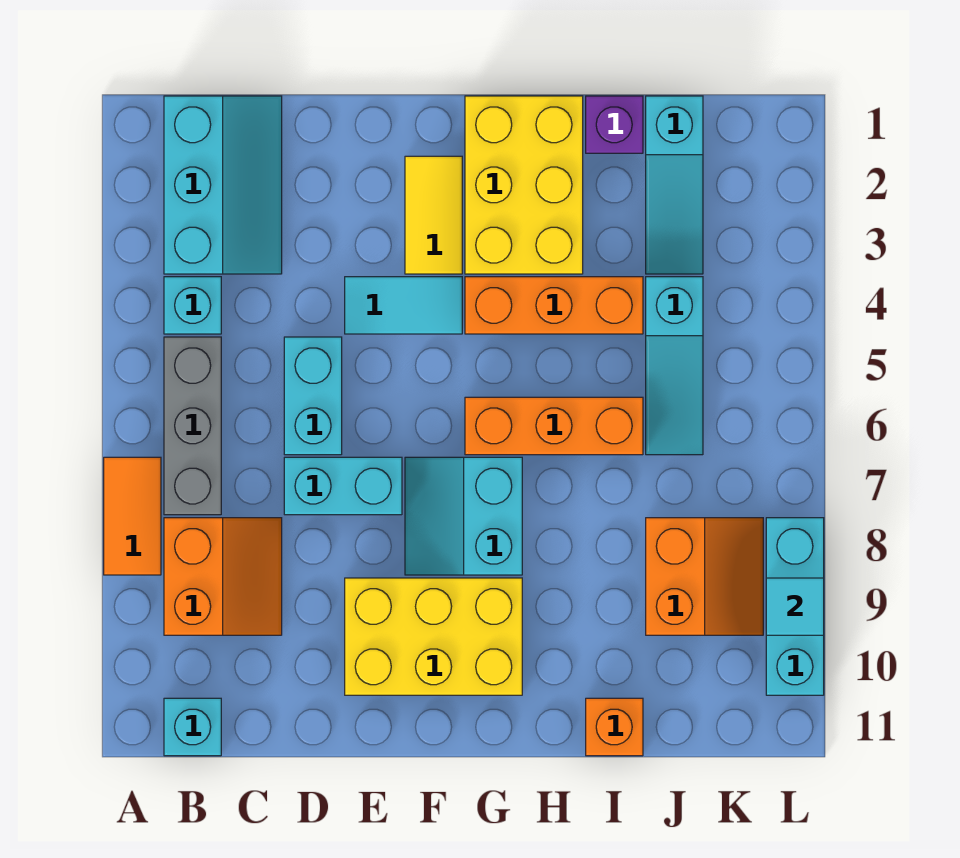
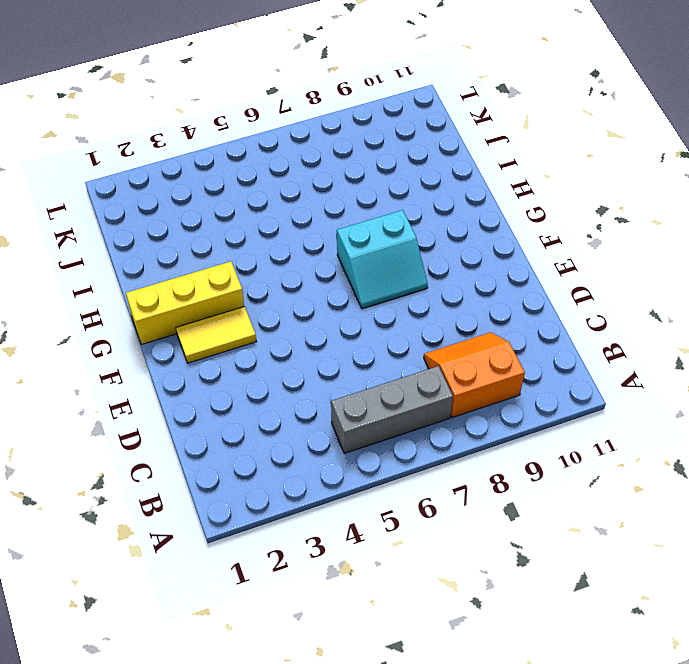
yellow brick G1:G3 level 1 -> yellow brick G1:H3 level 1
none -> orange tile A7:A8 level 1
none -> cyan slope B1:C3 level 1 top B
none -> cyan brick B4 level 1

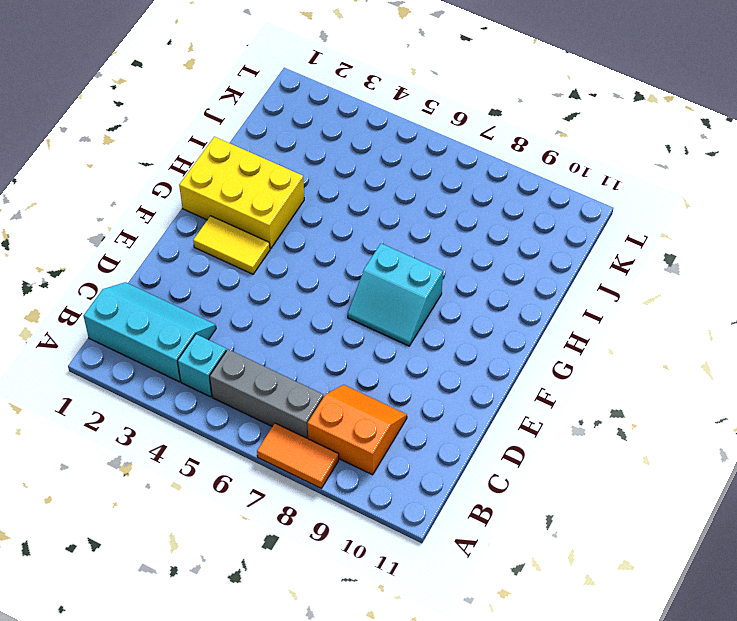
none -> cyan brick B11 level 1
none -> cyan brick D5:D6 level 1
none -> cyan brick D7:E7 level 1

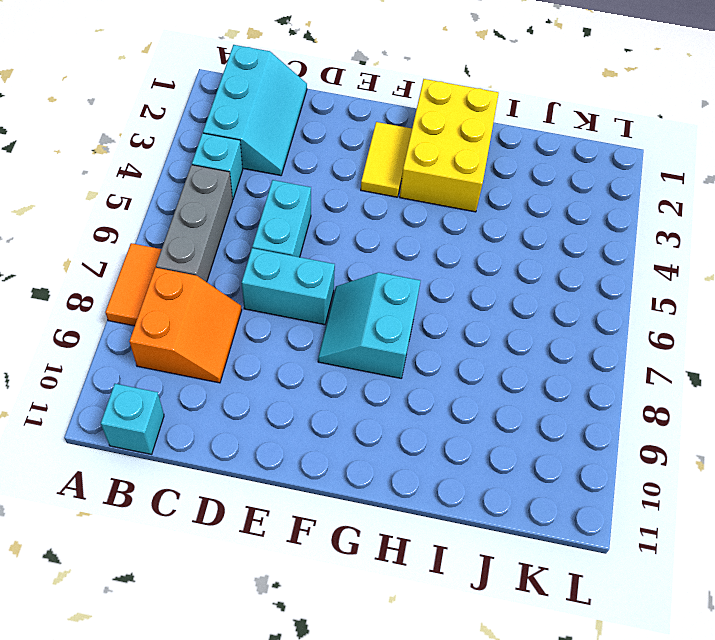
none -> cyan tile E4:F4 level 1
none -> yellow brick E9:G10 level 1
none -> orange brick G4:I4 level 1

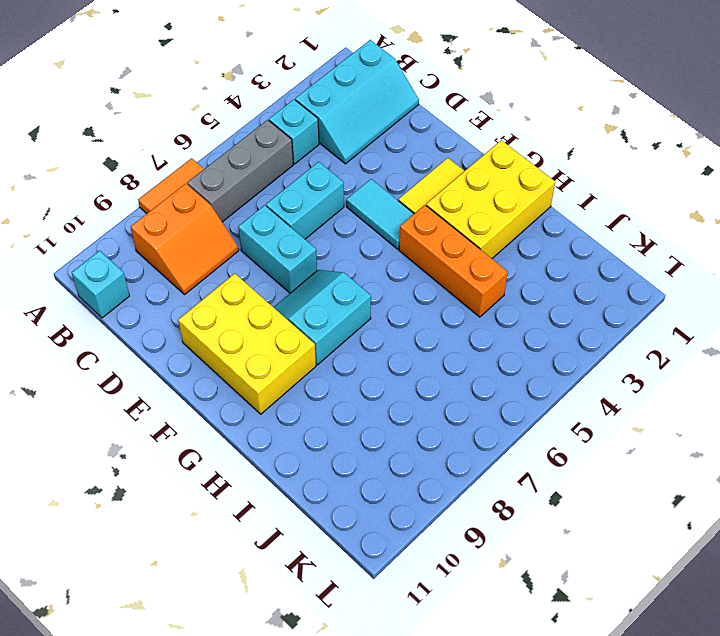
none -> orange brick G6:I6 level 1
none -> purple brick I1 level 1
none -> orange brick I11 level 1

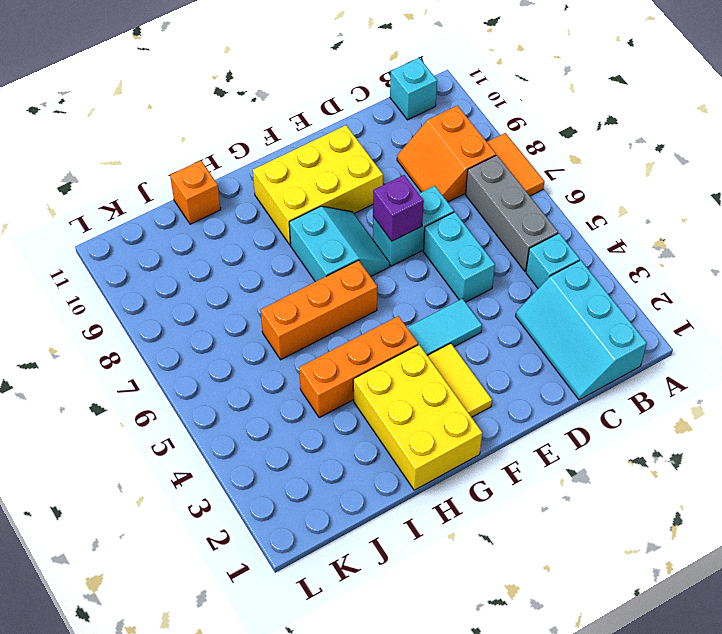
purple brick E7 level 2 -> purple brick I1 level 1
none -> cyan slope J1:J3 level 1 top 1
none -> cyan slope J4:J6 level 1 top 4
none -> orange slope J8:K9 level 1 top J

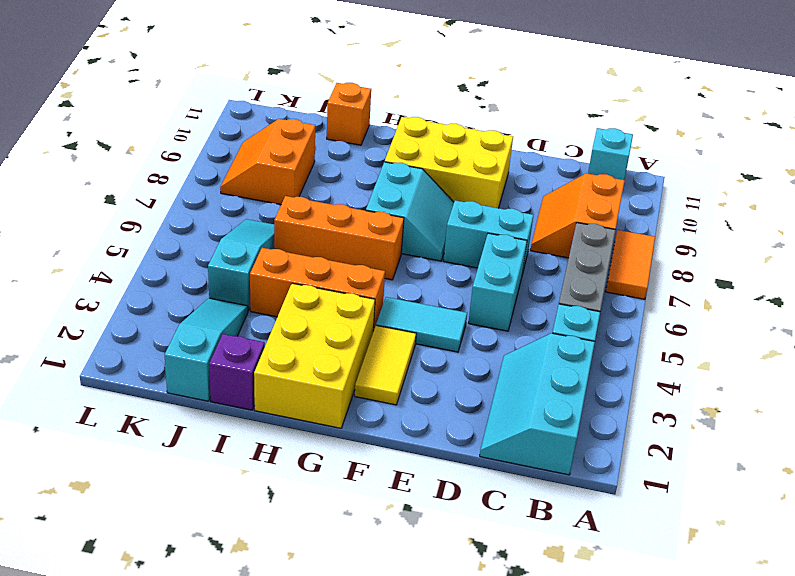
none -> cyan brick L8:L10 level 1
none -> cyan tile L9 level 2

